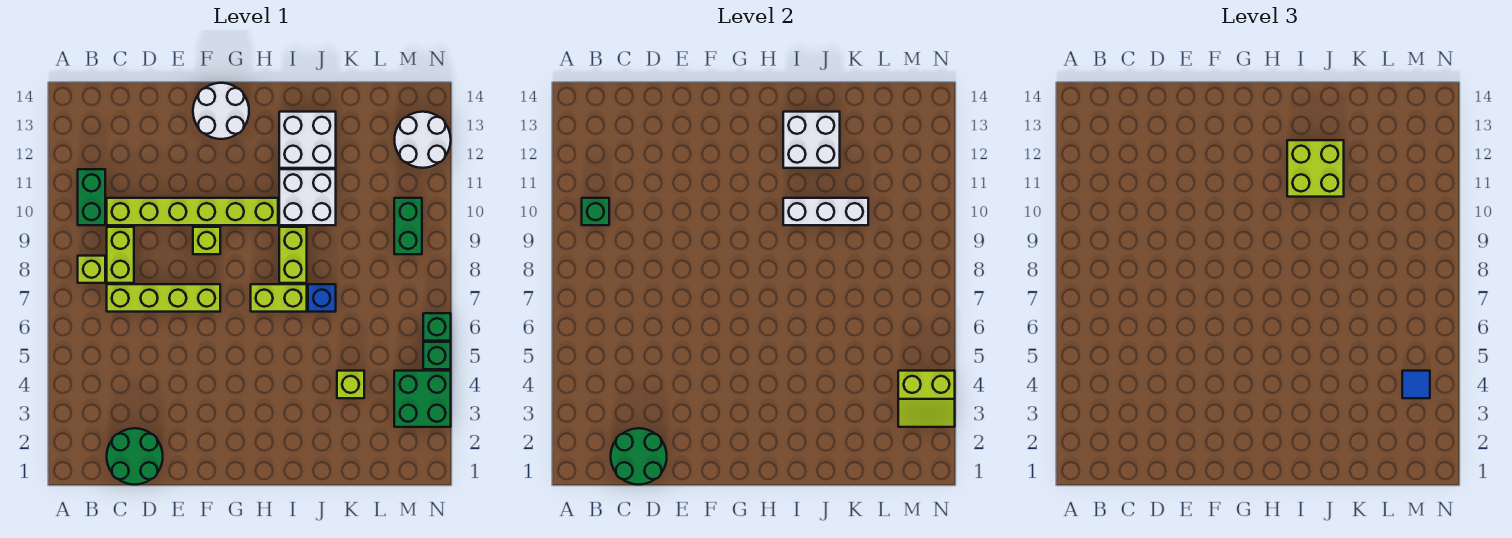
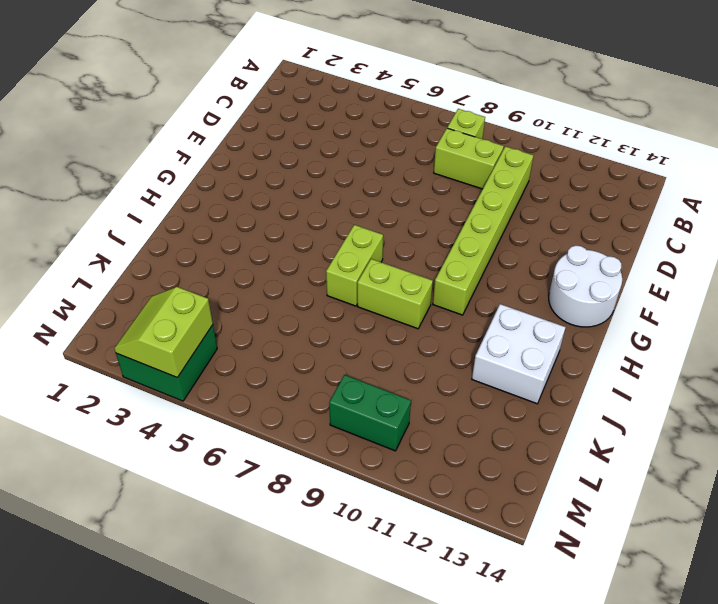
none -> green brick B10:B11 level 1
none -> green round brick C1:D2 level 1
none -> lime brick C7:F7 level 1

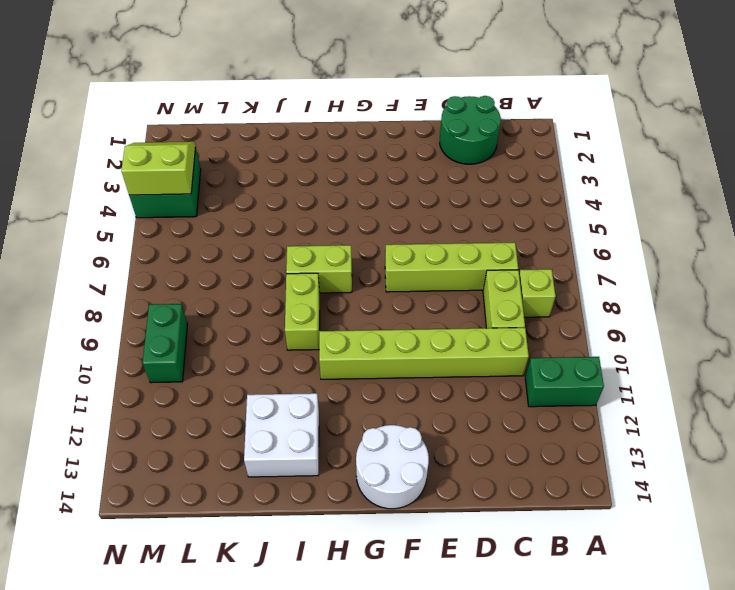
green brick A11:B11 level 1 -> green brick B10:B11 level 1
none -> lime brick F9 level 1
none -> white brick I10:J11 level 1
none -> blue brick J7 level 1

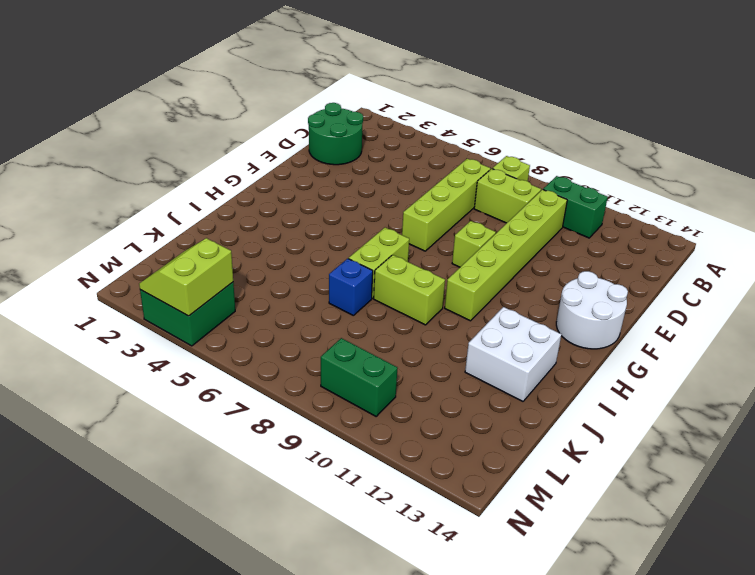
none -> white brick I10:J11 level 1
none -> lime brick K4 level 1
none -> white round brick M12:N13 level 1

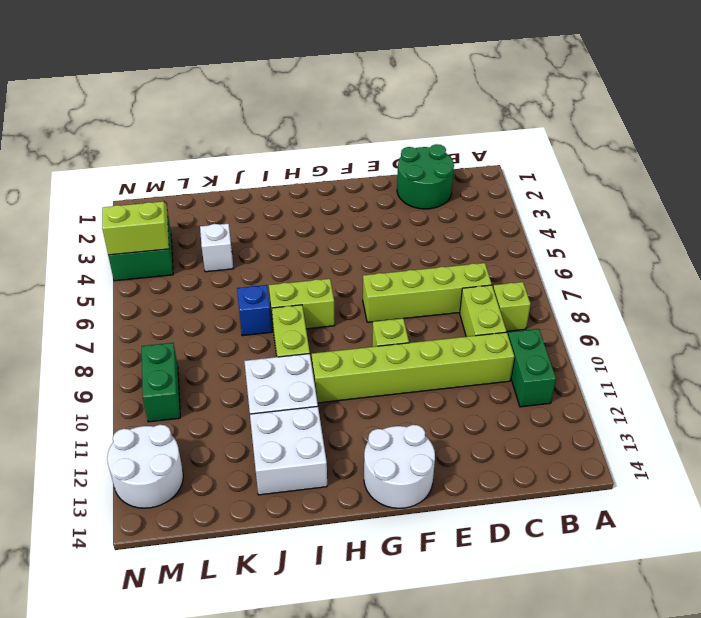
white brick K4 level 1 -> lime brick K4 level 1
none -> green brick N5 level 1
none -> green brick N6 level 1
none -> green brick B10 level 2

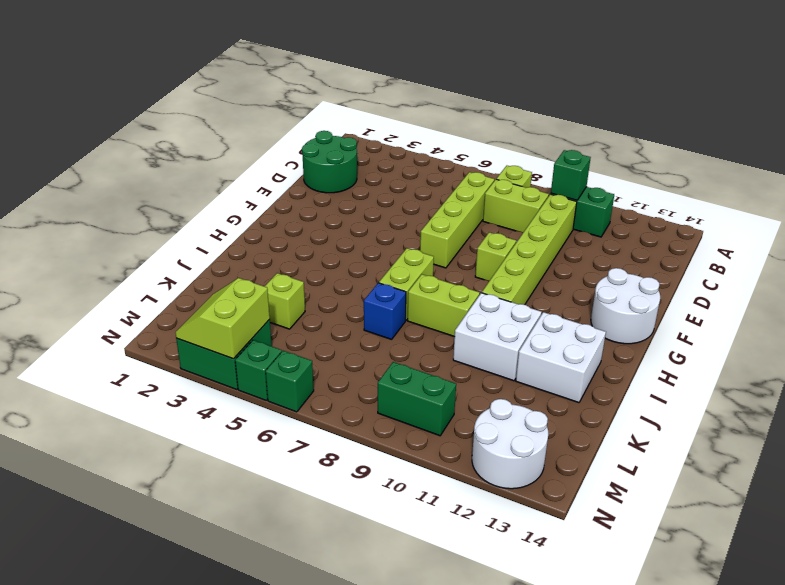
none -> green round brick C1:D2 level 2
none -> white brick I10:K10 level 2
none -> white brick I12:J13 level 2

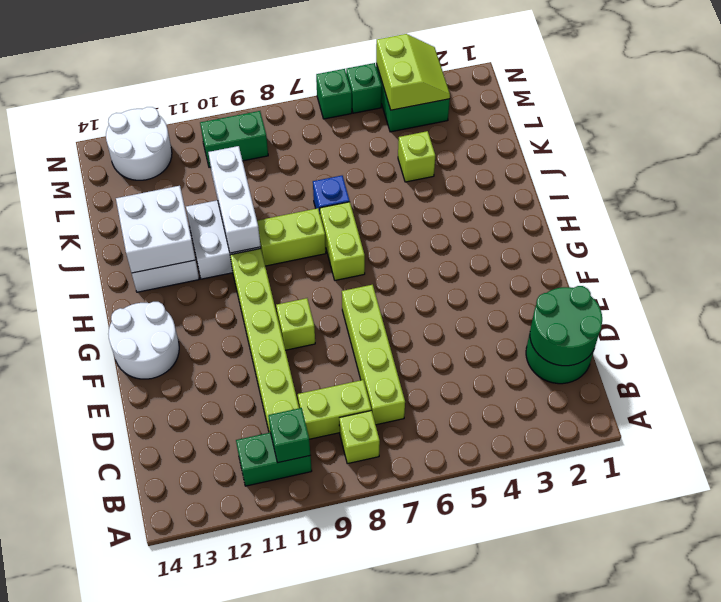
none -> lime brick I11:J12 level 3
none -> blue tile M4 level 3

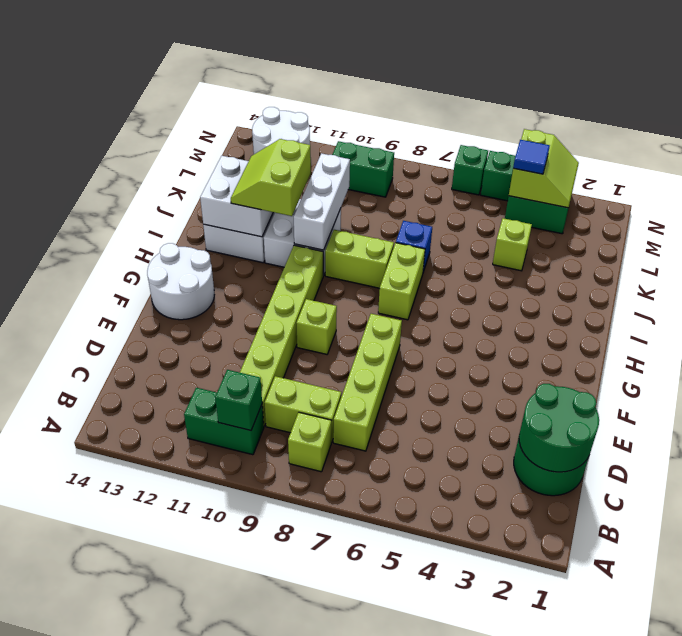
lime slope I11:J12 level 3 top 11 -> lime brick I11:J12 level 3

